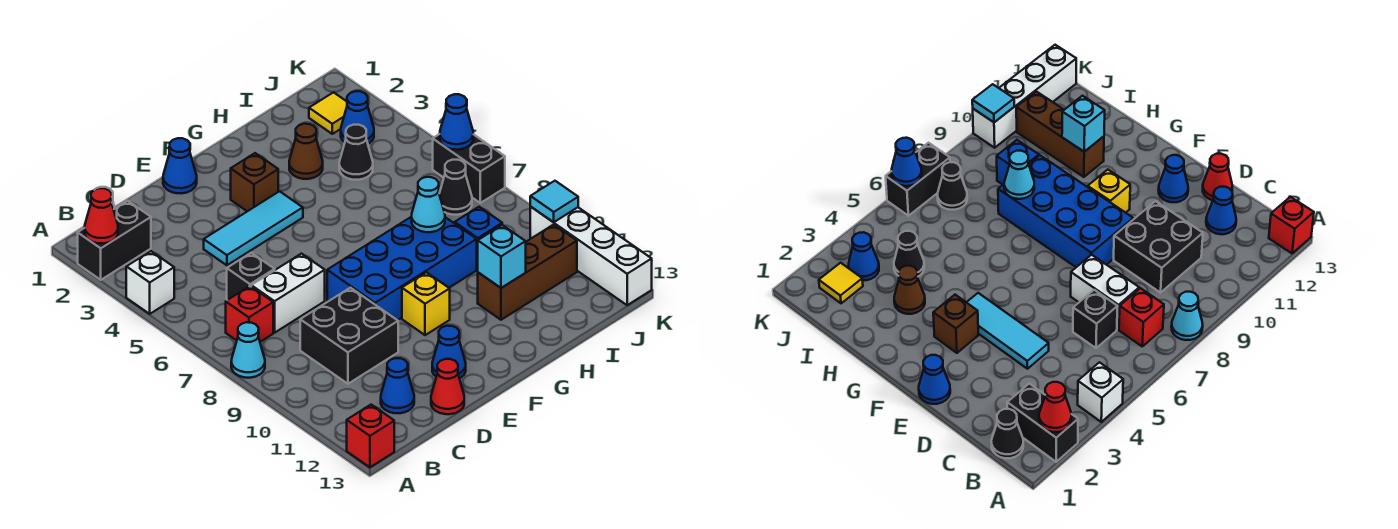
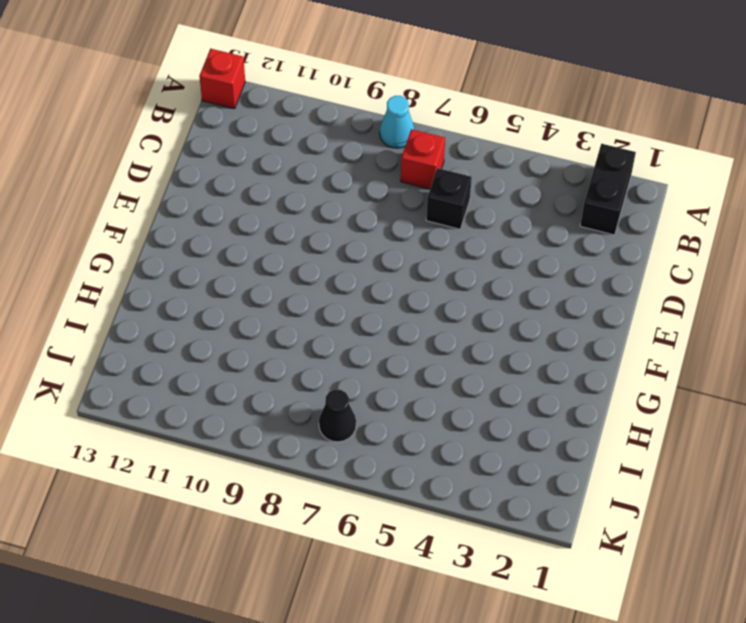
none -> white brick A4 level 1
none -> black cone B1 level 1
none -> white brick C7:D7 level 1
none -> black brick C9:D10 level 1

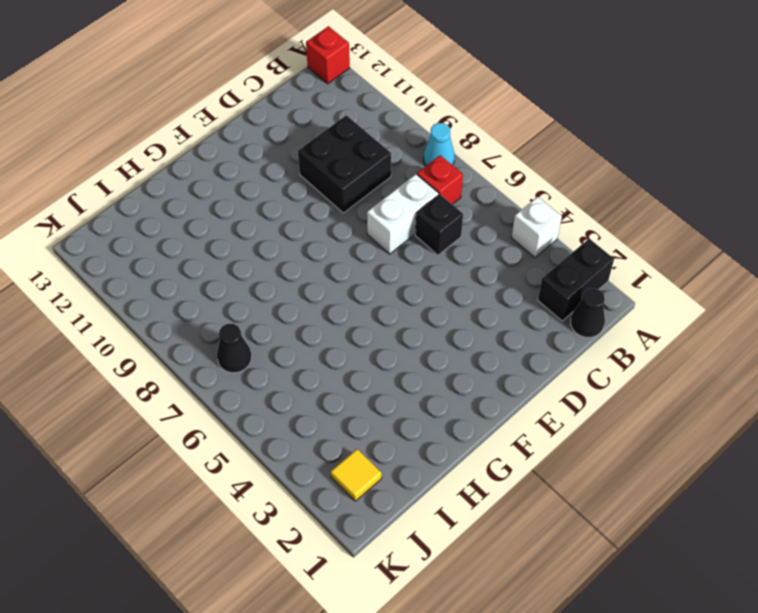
none -> blue cone C12 level 1
none -> cyan tile D4:F4 level 1
none -> red cone D13 level 1
none -> blue cone E1 level 1

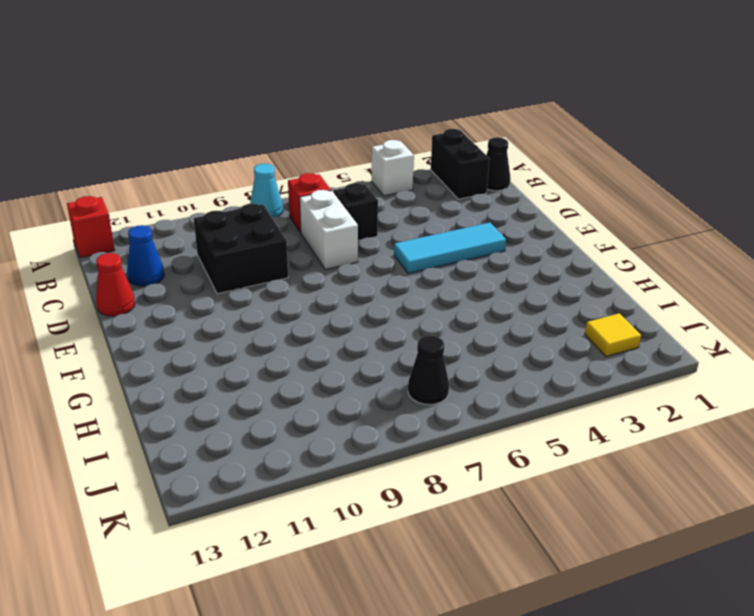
cyan tile E3:E5 level 1 -> cyan tile D4:F4 level 1
none -> blue cone E1 level 1
none -> blue brick E8:H9 level 1
none -> blue cone E12 level 1
none -> brown brick F3 level 1

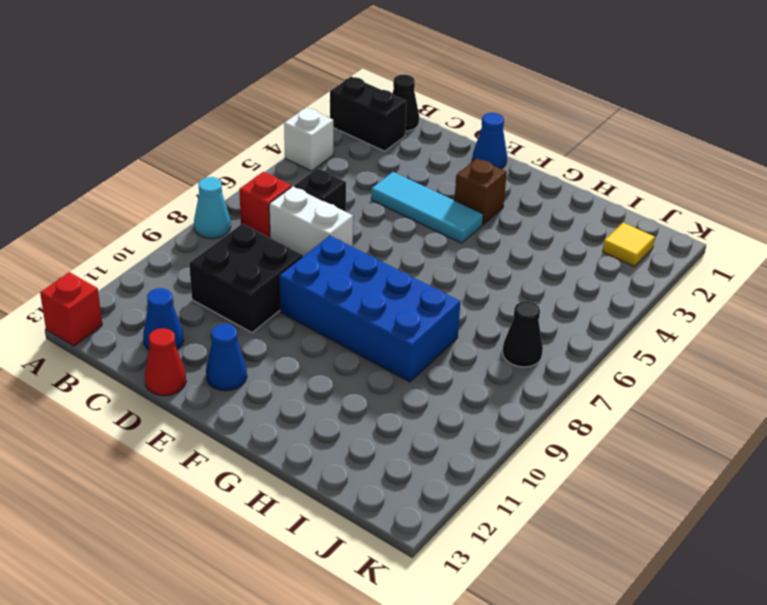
none -> yellow brick F10 level 1
none -> brown cone H3 level 1
none -> brown brick H11:J11 level 1
none -> black cone I4 level 1

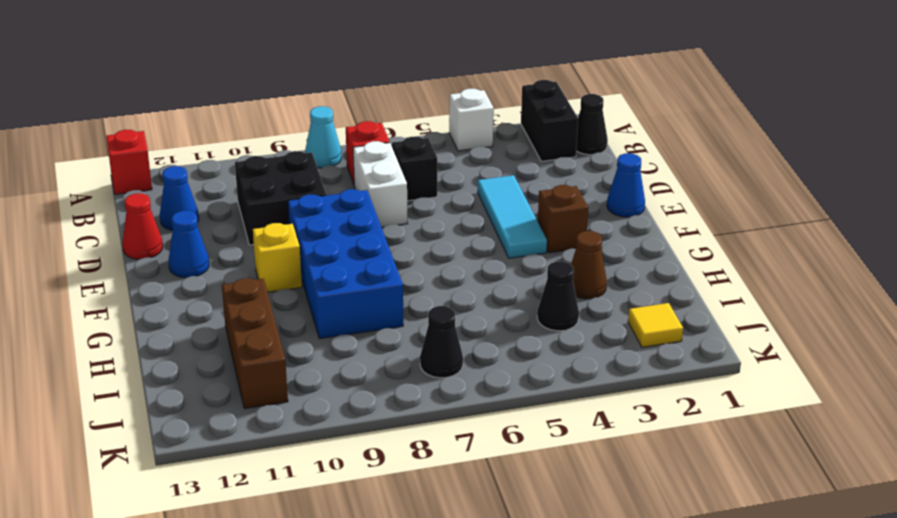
none -> blue brick I9 level 1
none -> blue cone J3 level 1
none -> black brick K6:K7 level 1
none -> white brick K10:K13 level 1

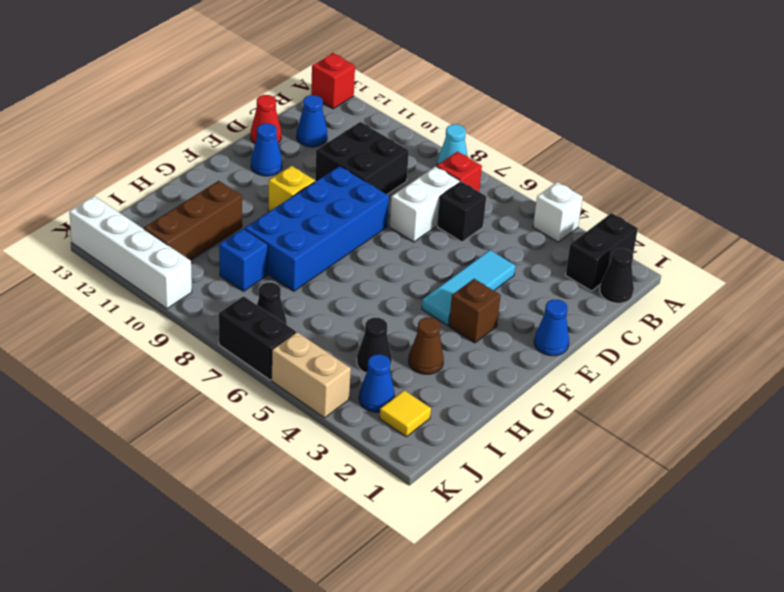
tan brick K4:K5 level 1 -> none
none -> red cone A2 level 2
none -> cyan cone H8 level 2
none -> cyan brick H11 level 2
none -> blue cone K6 level 2

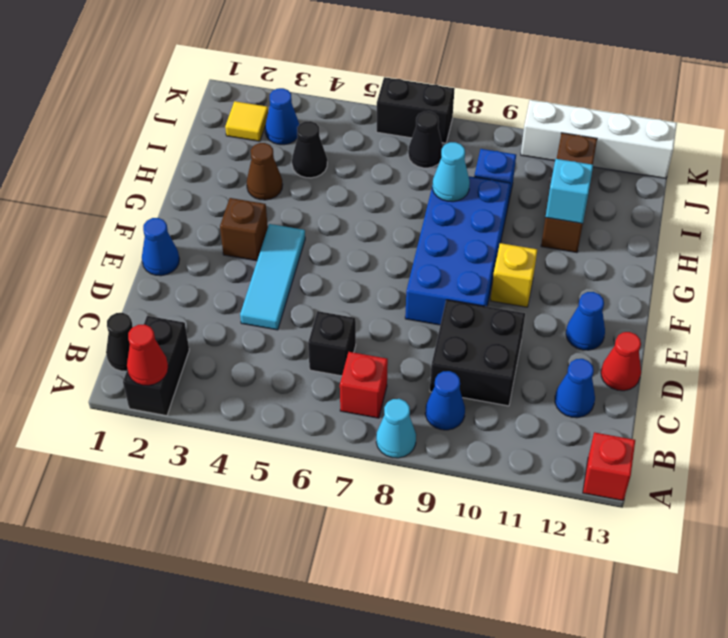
blue cone B9 level 1 -> blue cone K6 level 2
none -> white brick A4 level 1
none -> white brick C7:D7 level 1
none -> cyan tile K10 level 2

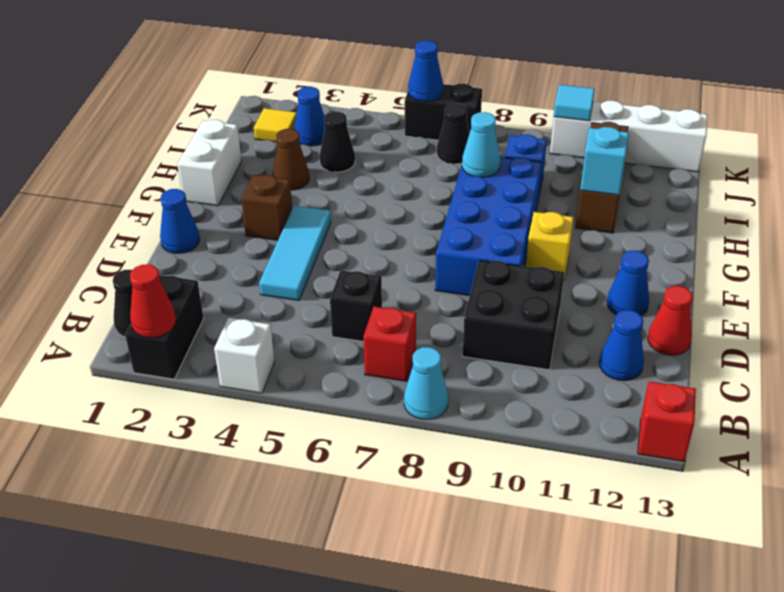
white brick G1:H1 level 1 -> white brick C7:D7 level 1

